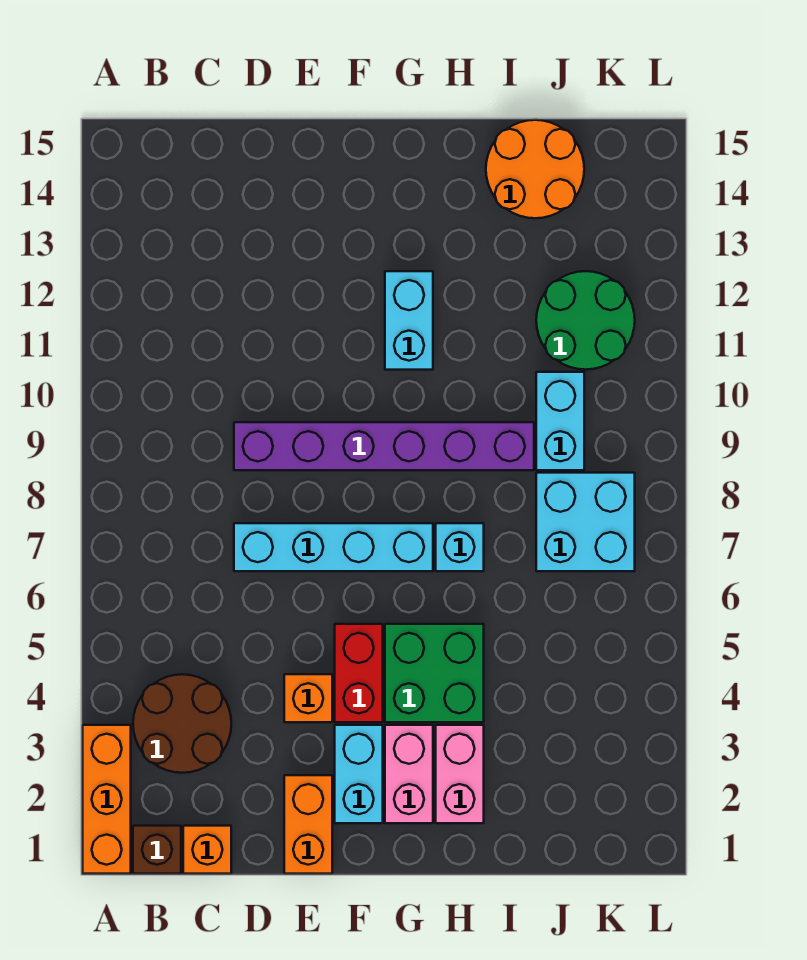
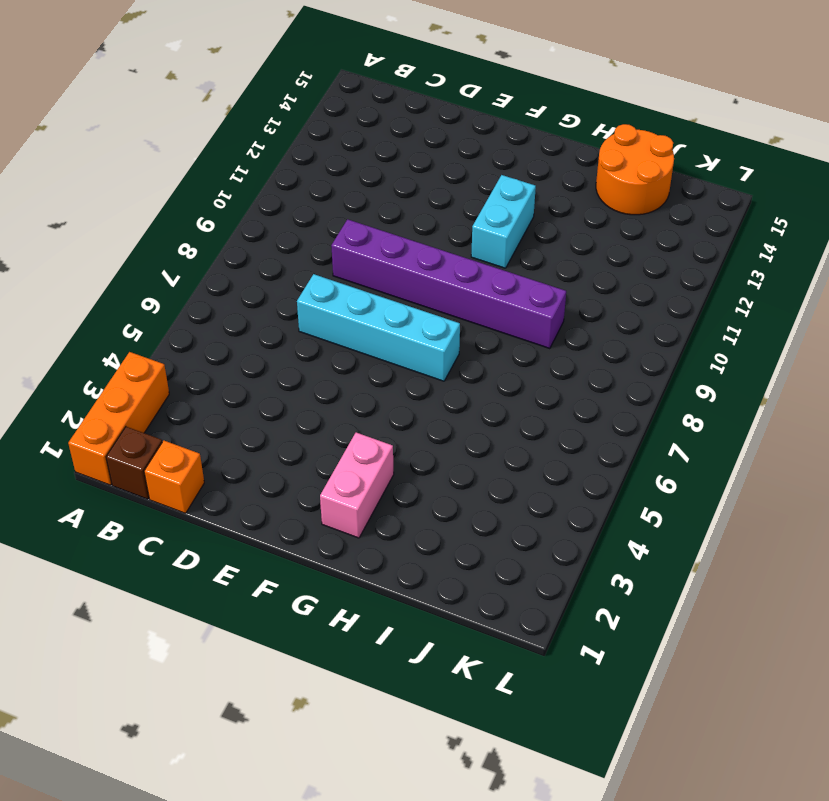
none -> brown round brick B3:C4 level 1
none -> orange brick E1:E2 level 1
none -> orange brick E4 level 1

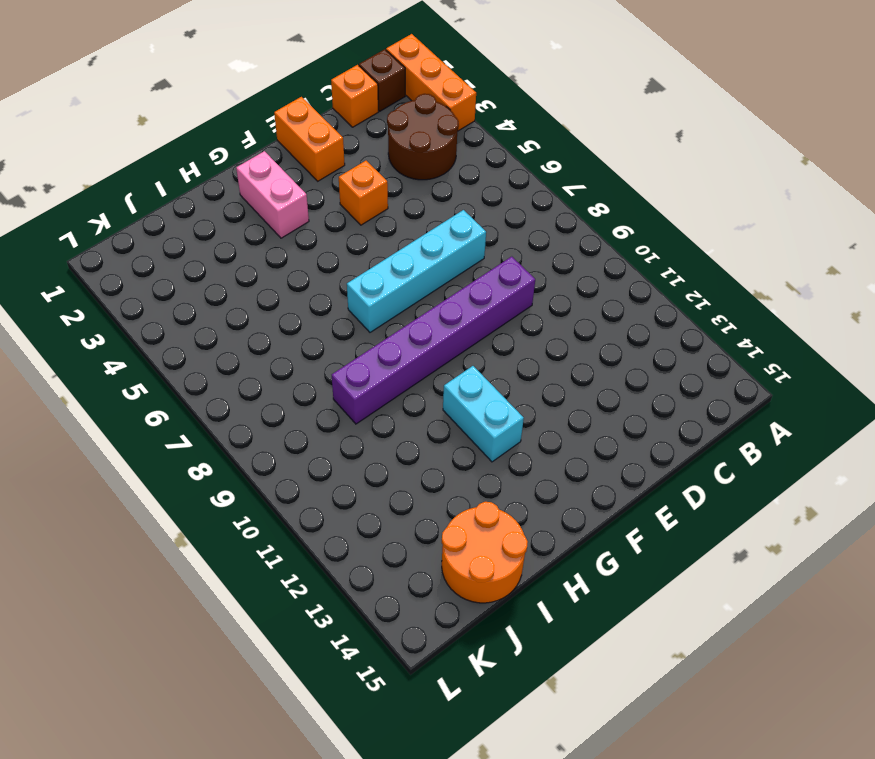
none -> cyan brick F2:F3 level 1
none -> red brick F4:F5 level 1
none -> green brick G4:H5 level 1

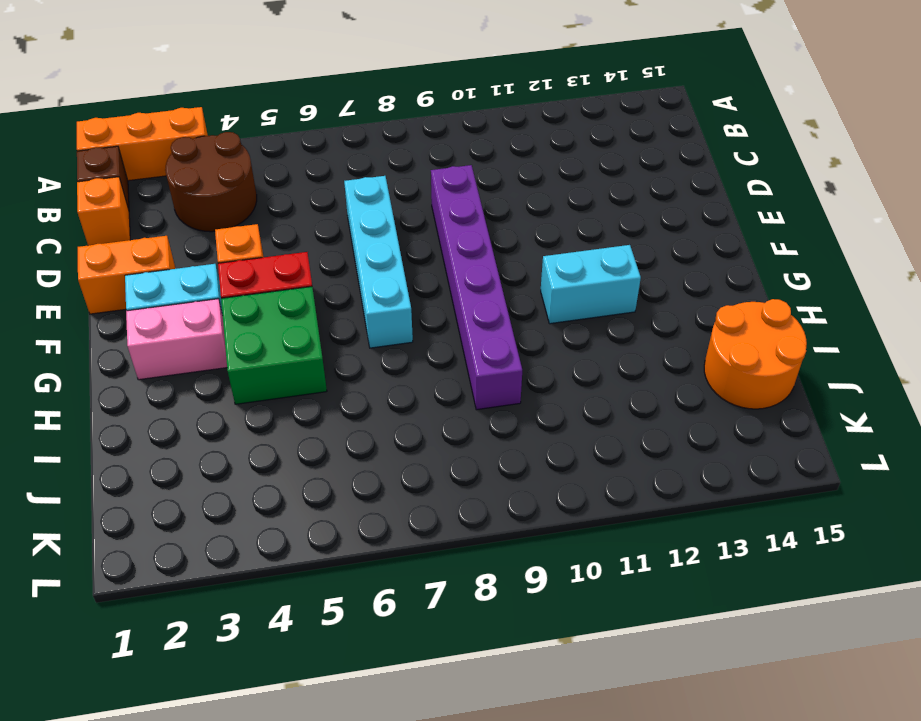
none -> pink brick H2:H3 level 1
none -> cyan brick H7 level 1
none -> cyan brick J7:K8 level 1

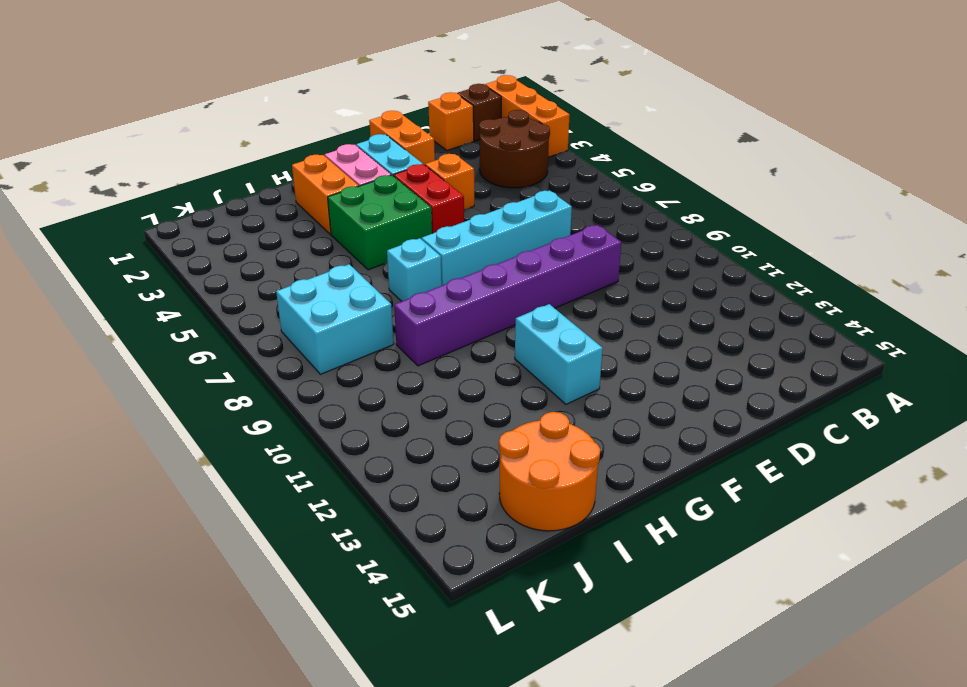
orange brick H2:H3 level 1 -> pink brick H2:H3 level 1
none -> cyan brick J9:J10 level 1
none -> green round brick J11:K12 level 1

